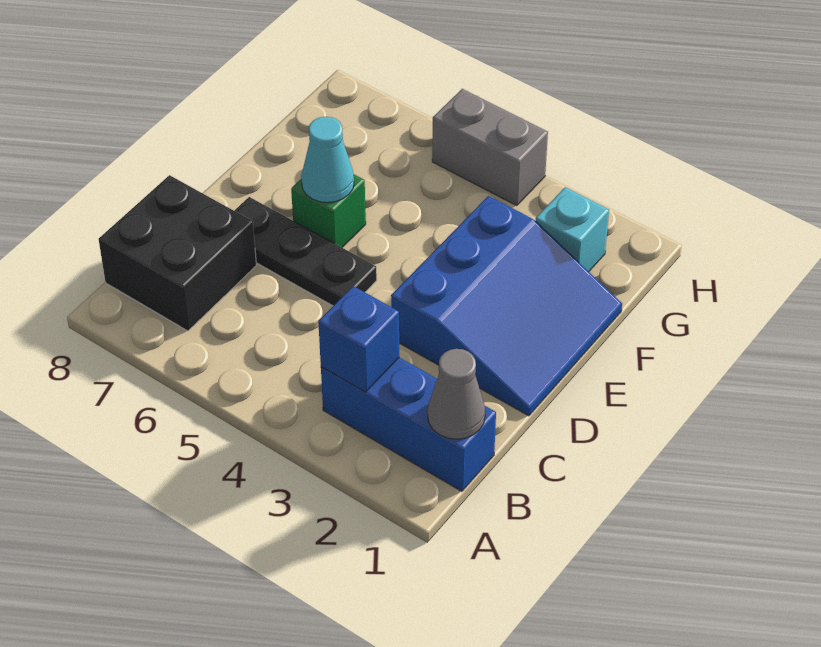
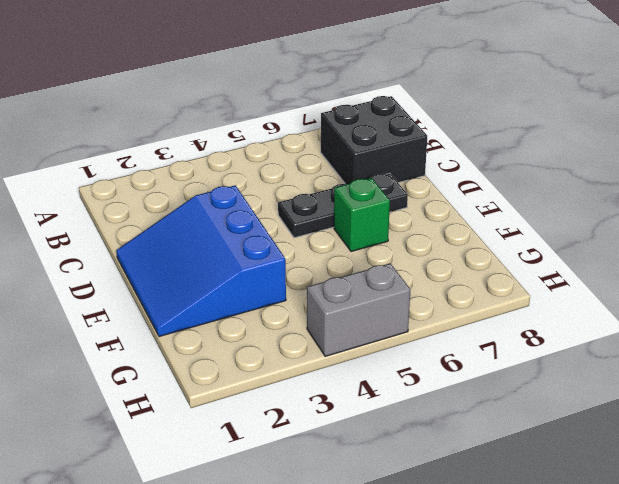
none -> blue brick B1:B3 level 1
none -> cyan brick G2 level 1

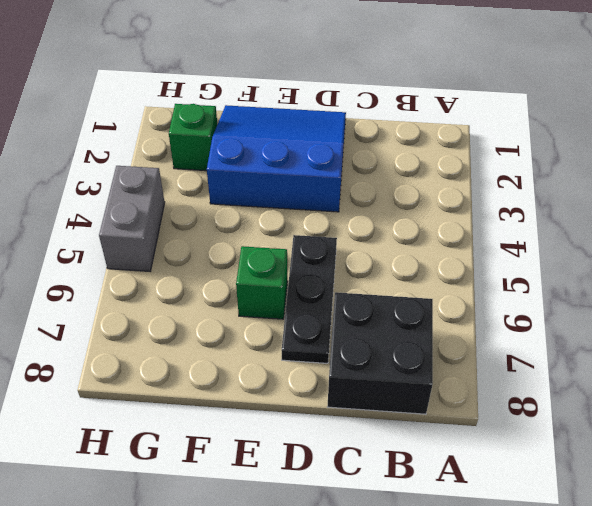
green brick G2 level 1 -> cyan brick G2 level 1
none -> blue brick B1:B3 level 1
none -> grey cone B1 level 2

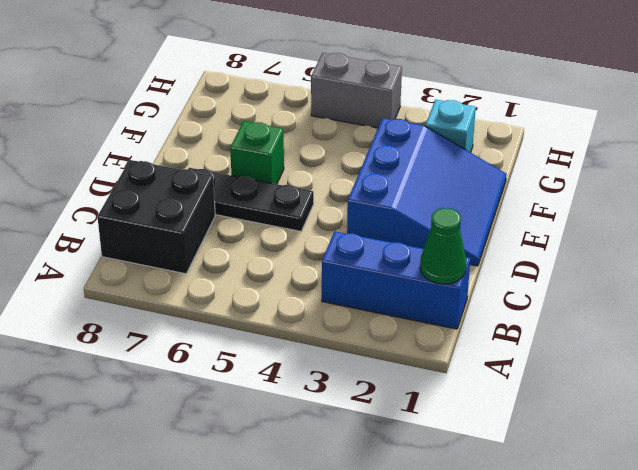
green cone B1 level 2 -> grey cone B1 level 2
none -> blue brick B3 level 2
none -> cyan cone E6 level 2

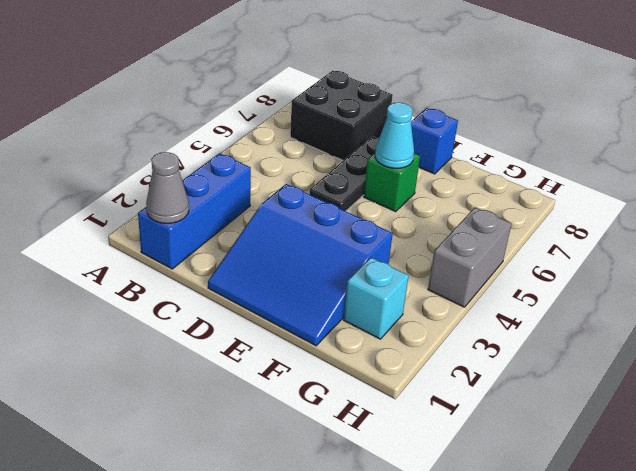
blue brick E8 level 1 -> blue brick B3 level 2

